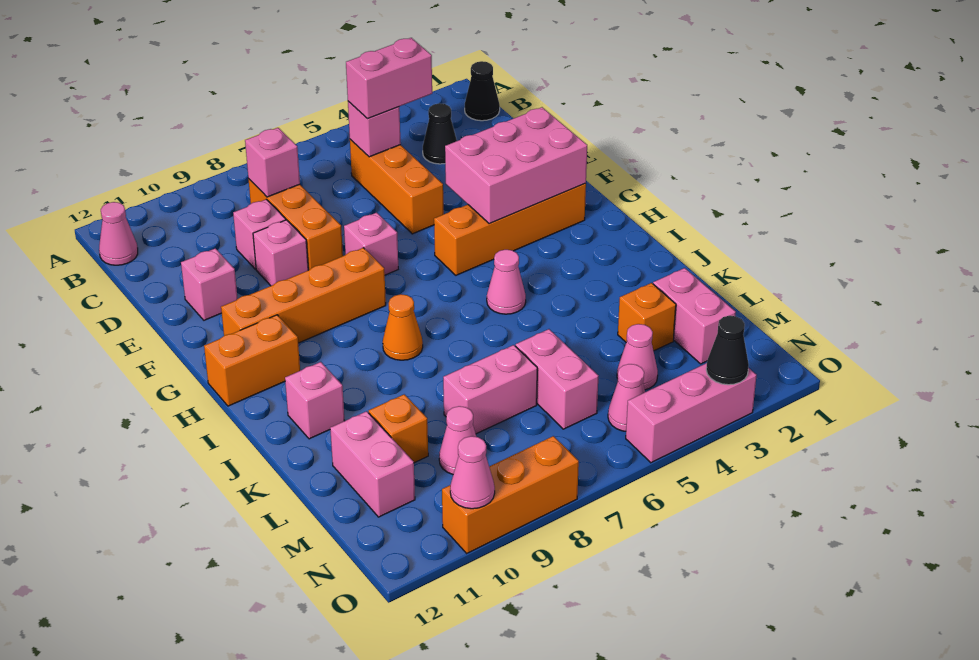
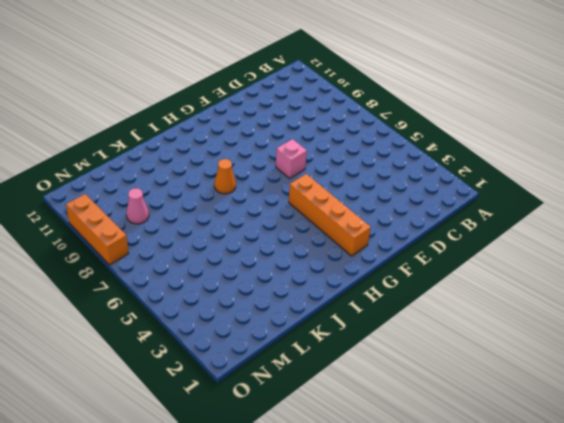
none -> black cone B1 level 1
none -> pink cone B12 level 1
none -> black cone C3 level 1
none -> orange brick C5:E5 level 1

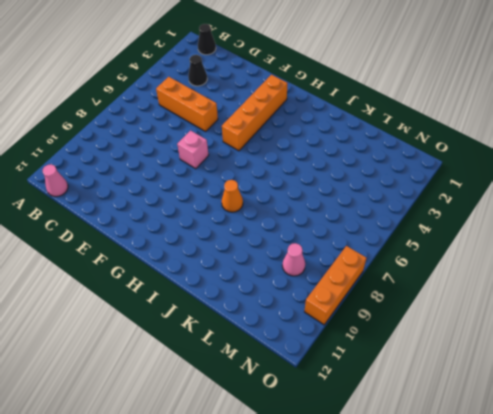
none -> orange brick C8:E8 level 1
none -> pink brick D9 level 1
none -> pink brick E9 level 1
none -> pink brick E11 level 1

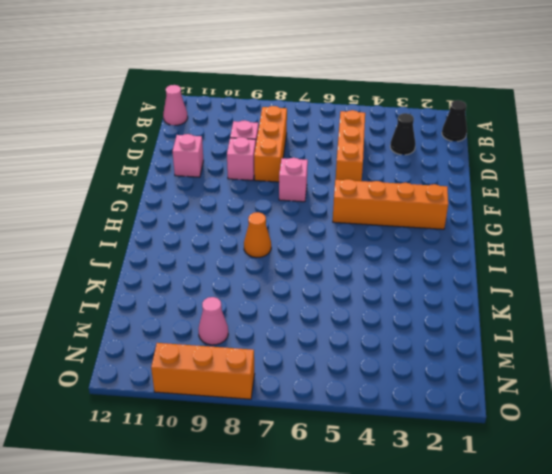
none -> orange brick G8:G11 level 1
none -> orange brick H11:H12 level 1
none -> pink cone I5 level 1
none -> pink brick J11 level 1

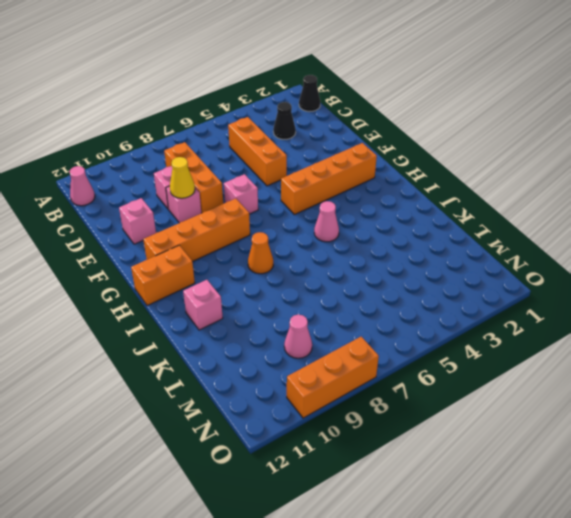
yellow cone E9 level 2 -> none
none -> pink brick L2:M2 level 1
none -> orange brick L3 level 1
none -> pink brick L6:M6 level 1
none -> pink brick L7:L8 level 1

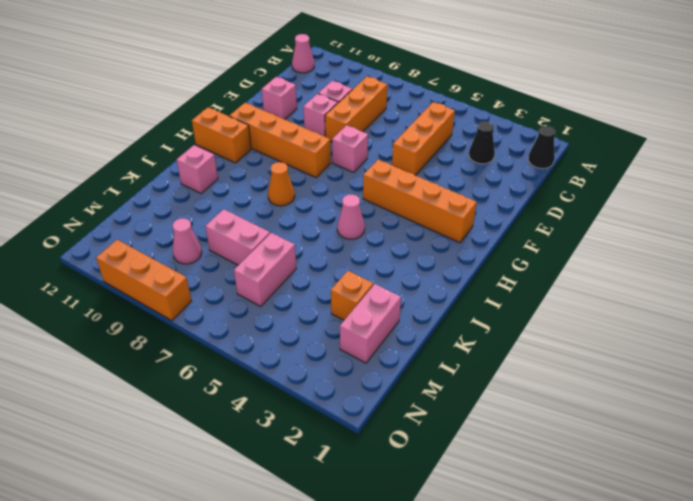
none -> orange brick L10 level 1
none -> pink brick L11:M11 level 1
none -> pink cone M4 level 1
none -> pink cone N5 level 1

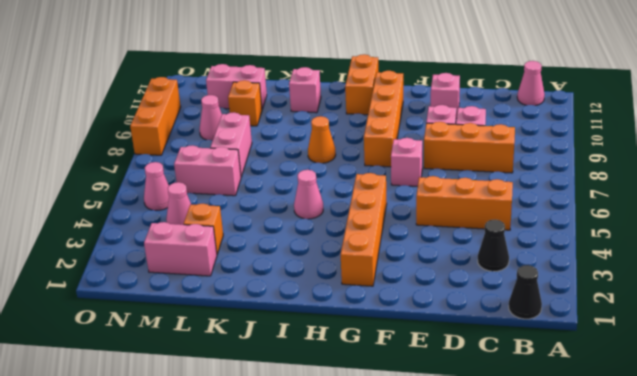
none -> pink brick O3:O5 level 1
none -> pink brick C5 level 2
none -> pink brick C8 level 2
none -> pink brick F2:G4 level 2

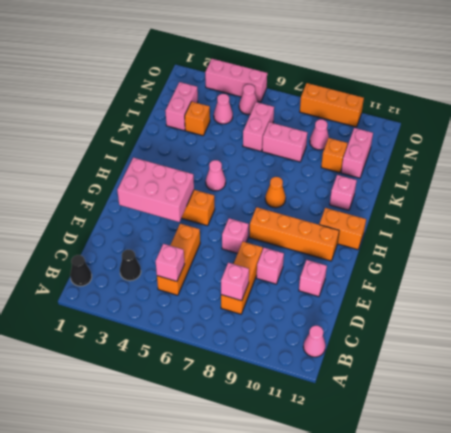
none -> pink brick D9 level 1
none -> black cone O3 level 2
none -> pink cone O10 level 2
none -> pink brick C4:C5 level 3

